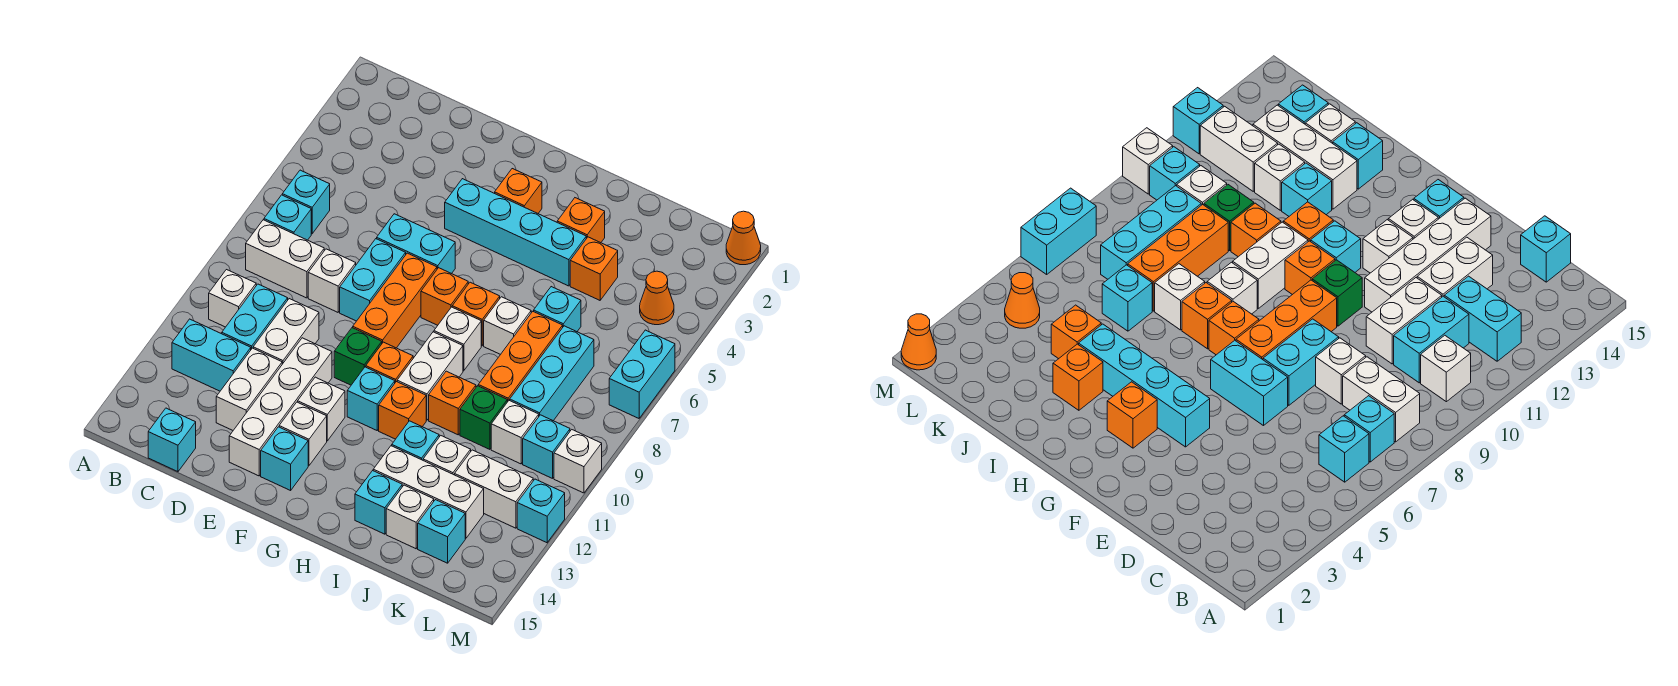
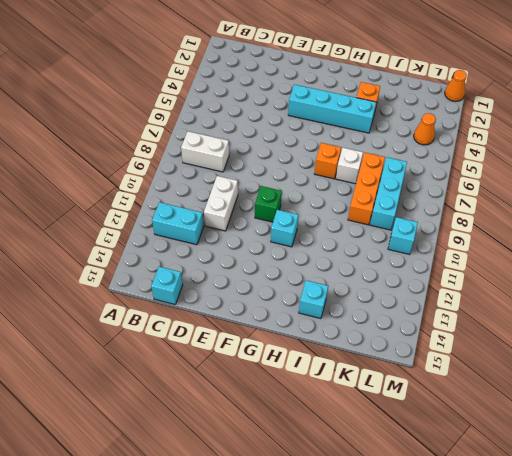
none -> cyan brick B6 level 1
none -> cyan brick B7 level 1
none -> white brick B10 level 1
none -> cyan brick C10:C11 level 1

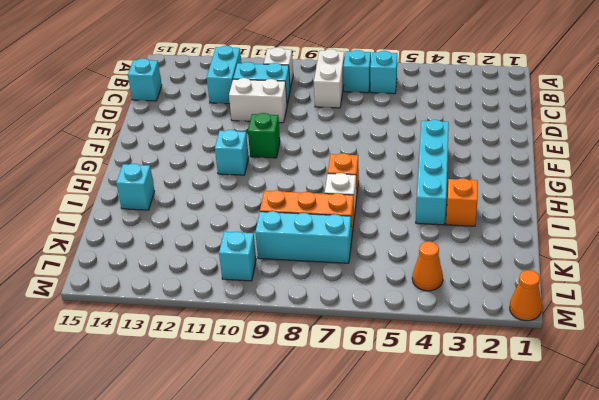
none -> white brick D8 level 1
none -> white brick D12:D13 level 1
none -> cyan brick E6:F6 level 1
none -> cyan brick E7:E8 level 1

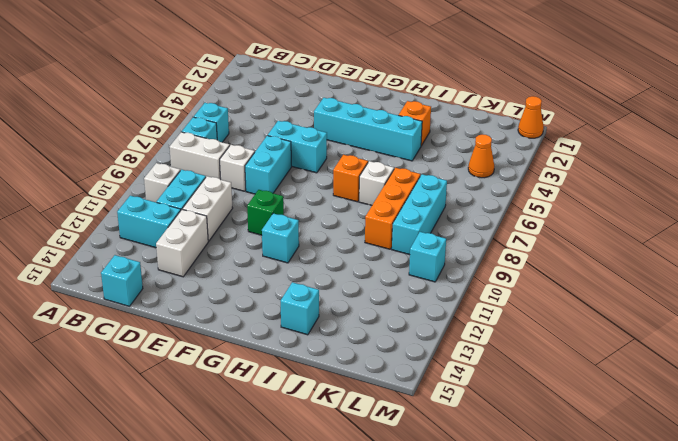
none -> white brick E11:E14 level 1
none -> orange brick F7:F9 level 1
none -> white brick F12 level 1
none -> white brick F13 level 1

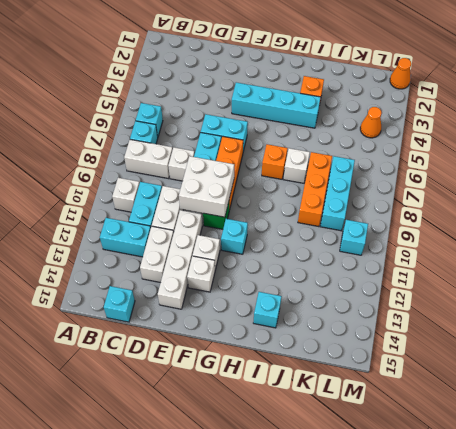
white brick E9:F10 level 2 -> none
none -> cyan brick F14 level 1
none -> orange brick G3 level 1
none -> orange brick G7 level 1
none -> orange brick G10 level 1

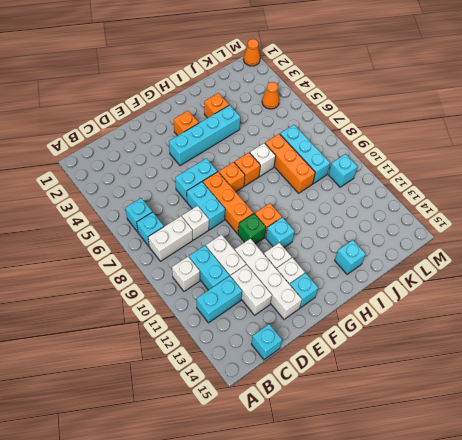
none -> white brick H8 level 1
none -> white brick H9:H10 level 1
none -> orange brick H11 level 1
none -> orange brick I10 level 1

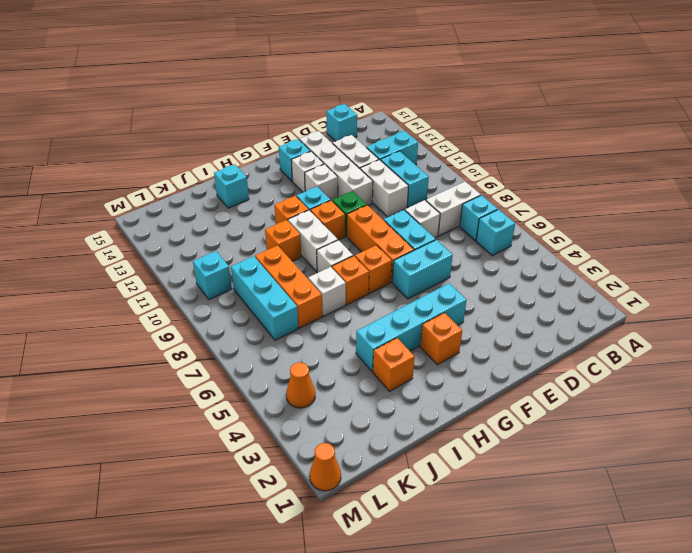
none -> white brick B10 level 1
none -> cyan brick I12 level 1
none -> white brick I13:K13 level 1
none -> orange brick J4 level 1

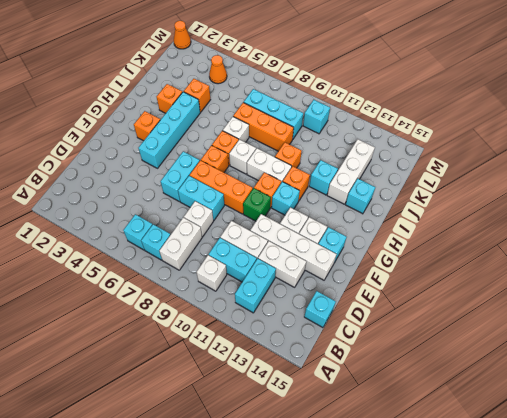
none -> cyan brick J6 level 1
none -> green brick J10 level 1
none -> white brick J12 level 1
none -> white brick J14 level 1

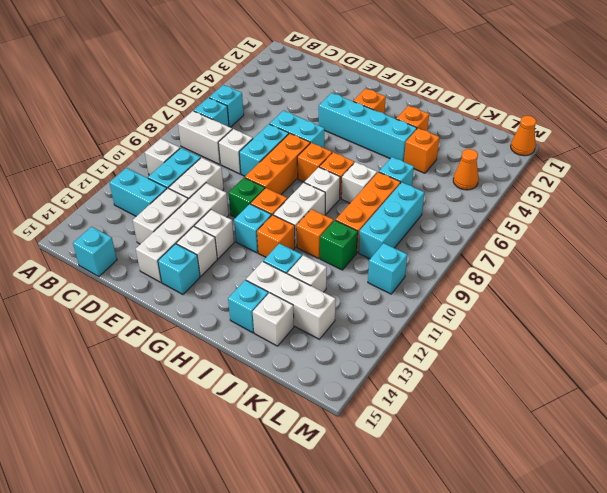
none -> white brick K10 level 1
none -> white brick K12:L12 level 1
none -> cyan brick K14 level 1
none -> cyan brick M6:M7 level 1

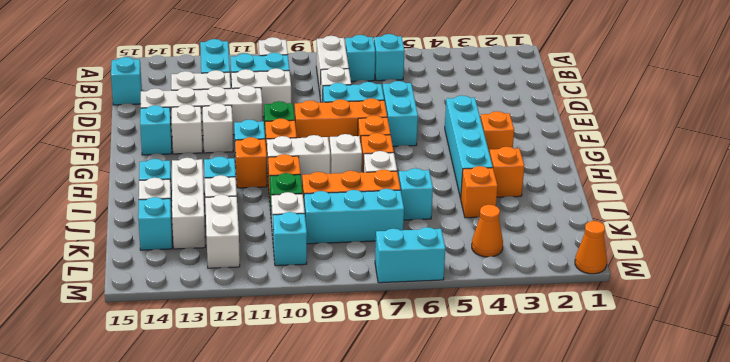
none -> white brick M10 level 1
none -> cyan brick M12 level 1

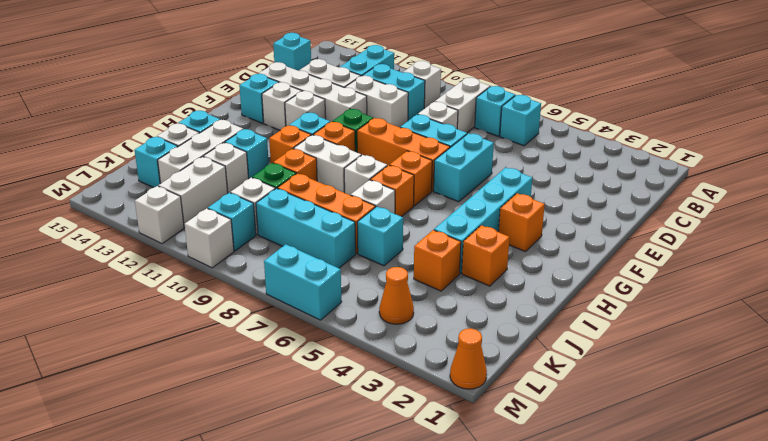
white brick M12 level 1 -> cyan brick M12 level 1

